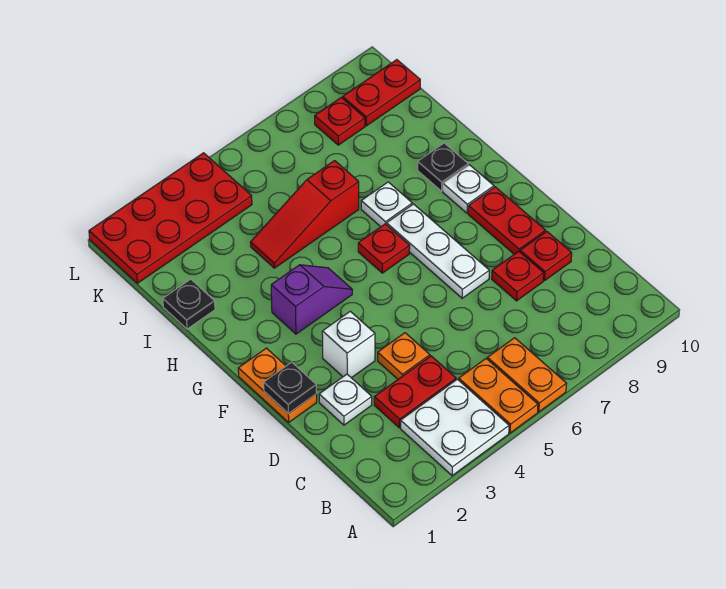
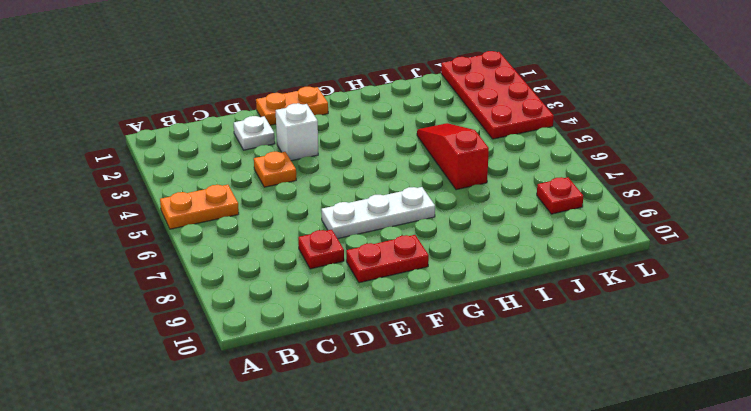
none -> white plate A3:B4 level 1
none -> orange plate A6:B6 level 1
none -> red plate C3:C4 level 1

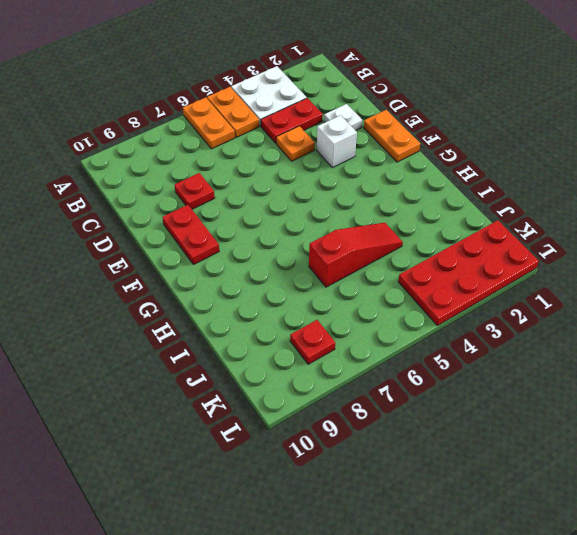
none -> red plate D9 level 1
none -> white plate E7:G7 level 1
none -> purple slope G3:G4 level 1 top 3

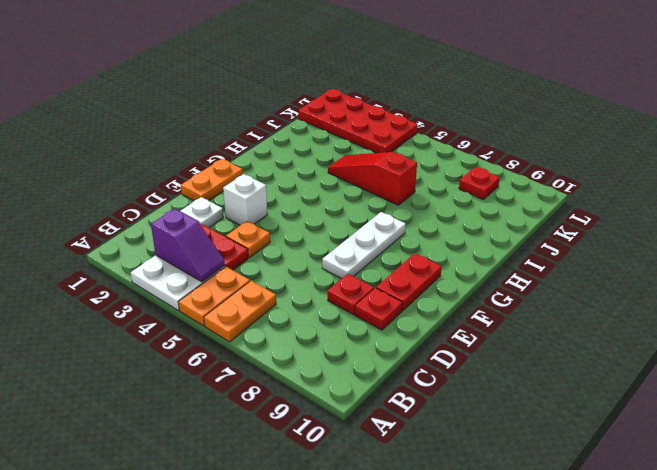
purple slope B3:B4 level 2 top 3 -> purple slope G3:G4 level 1 top 3
none -> red plate G6 level 1
none -> white plate G9 level 1
none -> white plate H7 level 1

